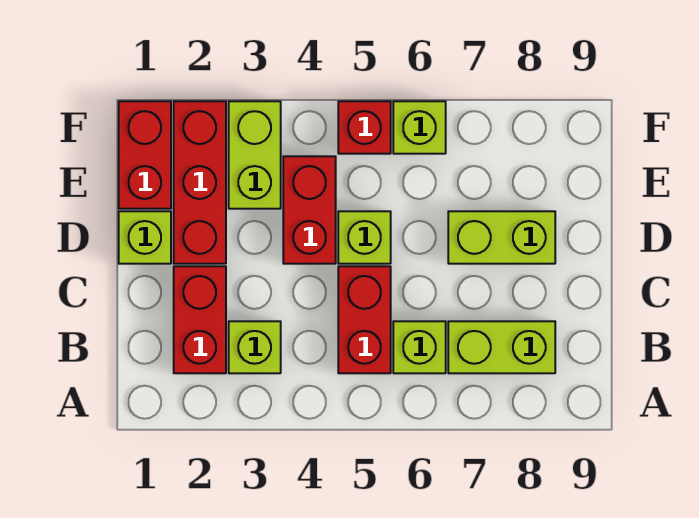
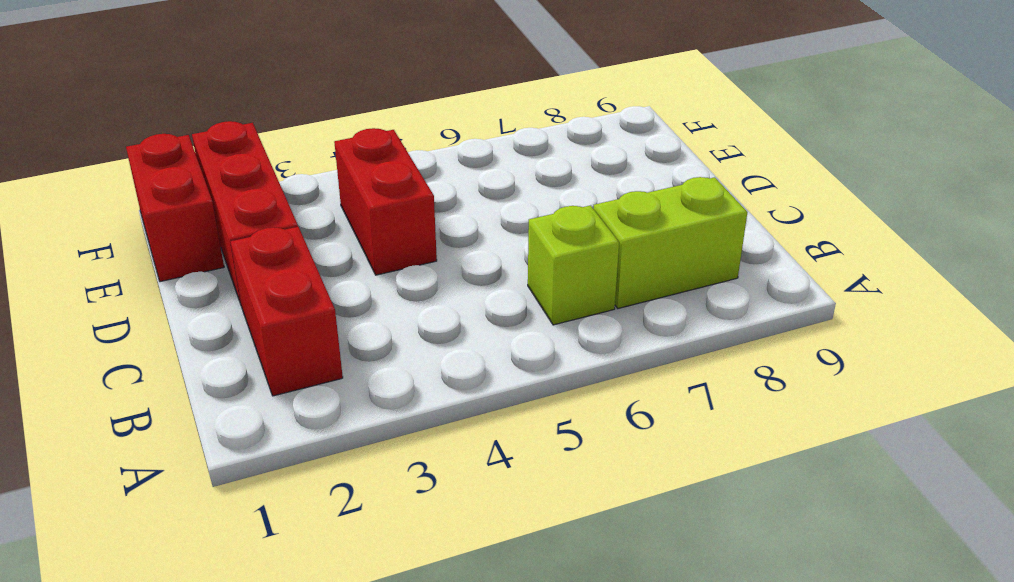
none -> lime brick B3 level 1
none -> red brick B5:C5 level 1
none -> lime brick D1 level 1

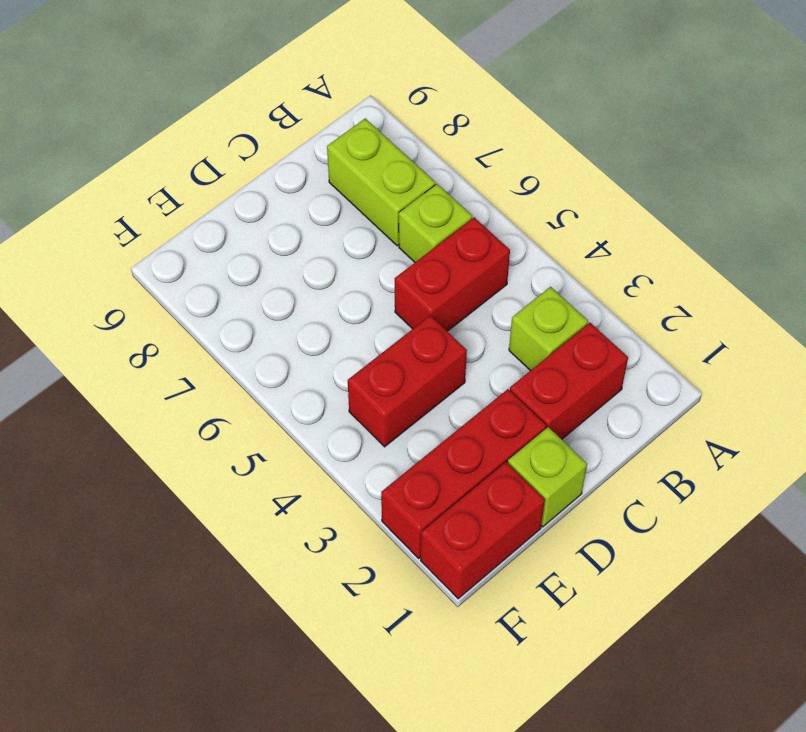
none -> lime brick D5 level 1
none -> lime brick D7:D8 level 1
none -> lime brick E3:F3 level 1

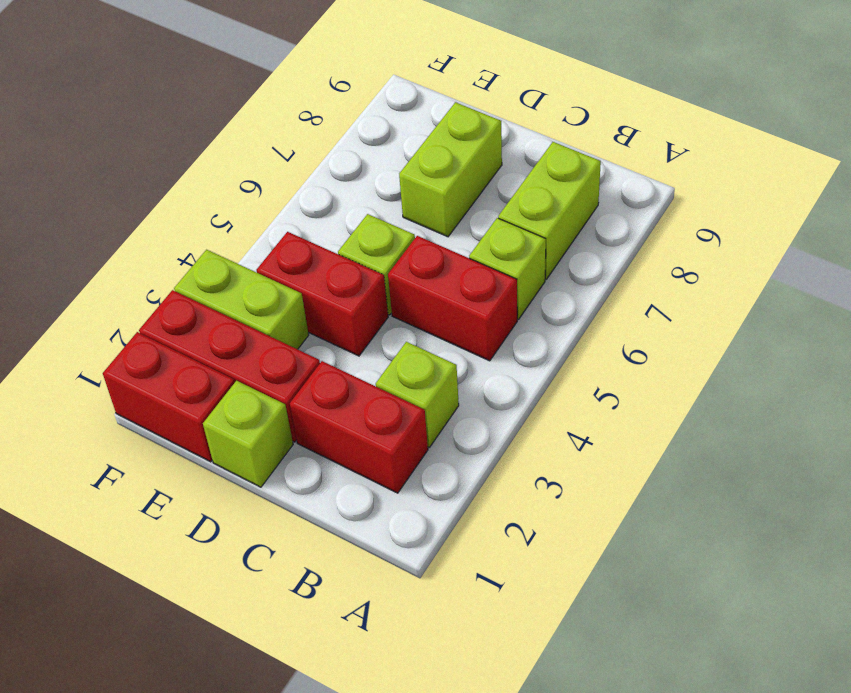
none -> red brick F5 level 1
none -> lime brick F6 level 1

